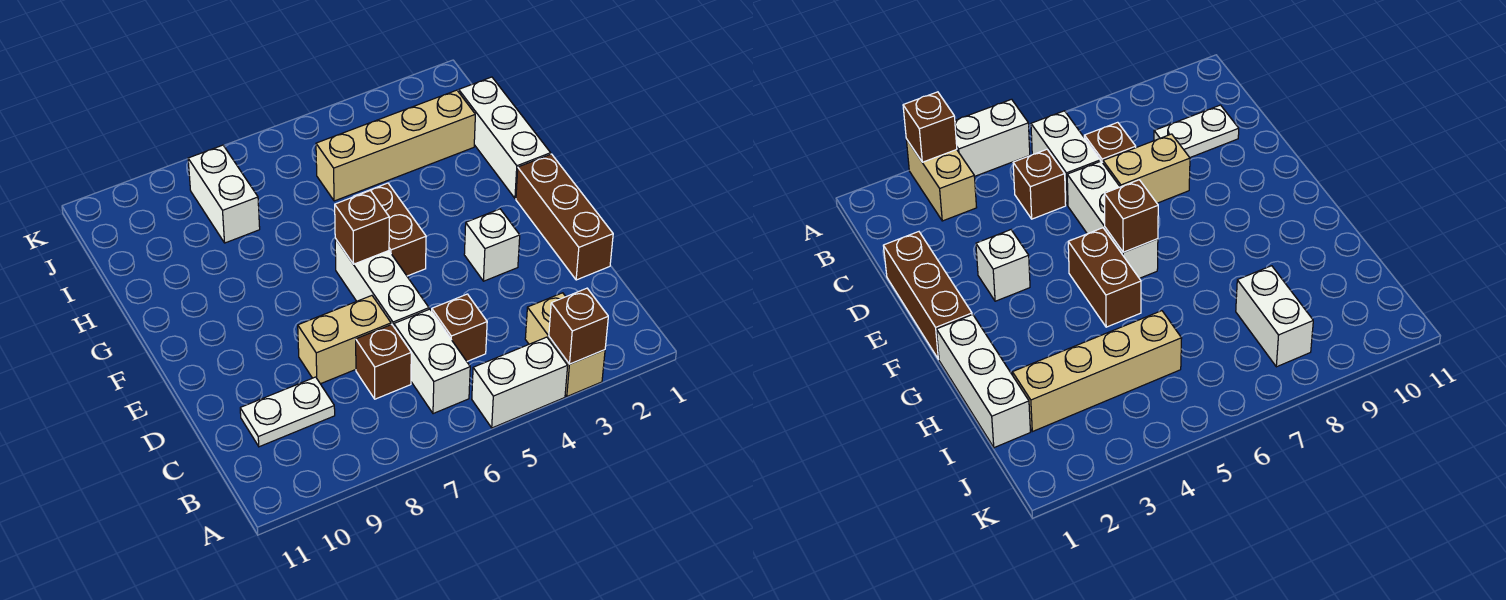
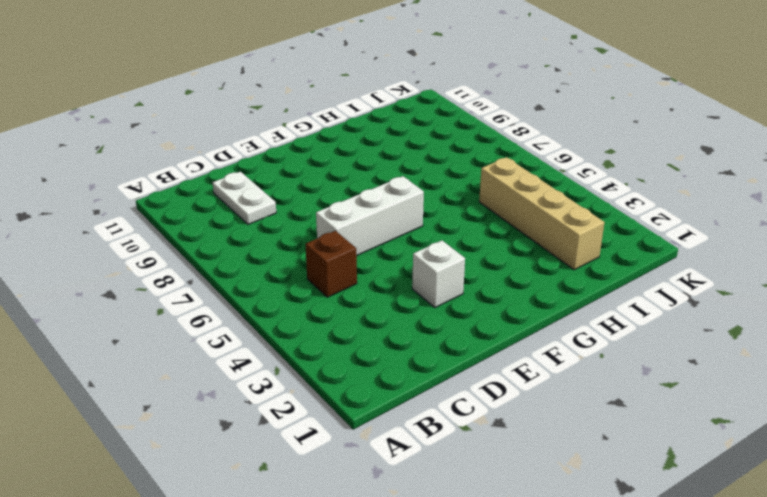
none -> tan brick A3:B3 level 1
none -> white brick A4:A5 level 1
none -> white brick B6:C6 level 1

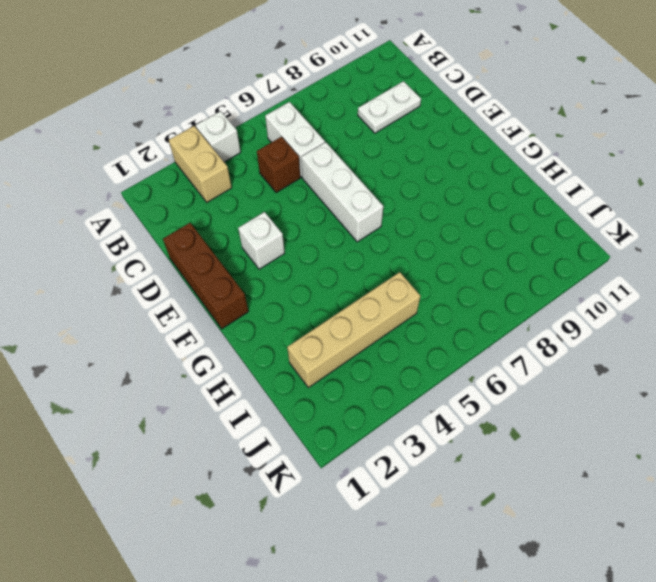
white brick A4 level 1 -> white brick A4:A5 level 1
none -> brown brick C7 level 1
none -> tan brick D7:D8 level 1
none -> brown brick F5:G5 level 1

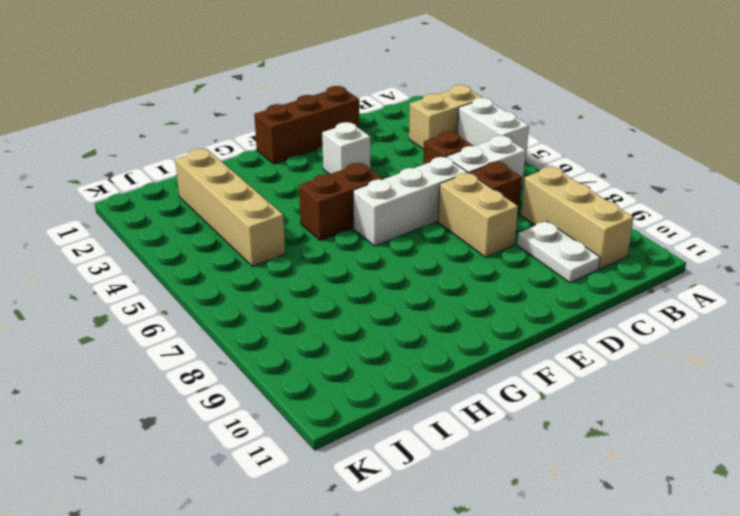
tan brick B8:B10 level 1 -> none
none -> white brick G1:I1 level 1
none -> white brick I8:J8 level 1
none -> brown brick A3 level 2

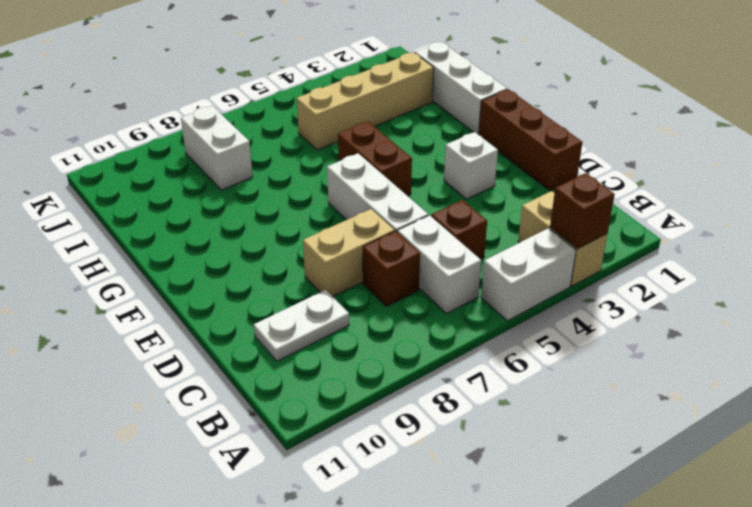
none -> brown brick F6 level 2

